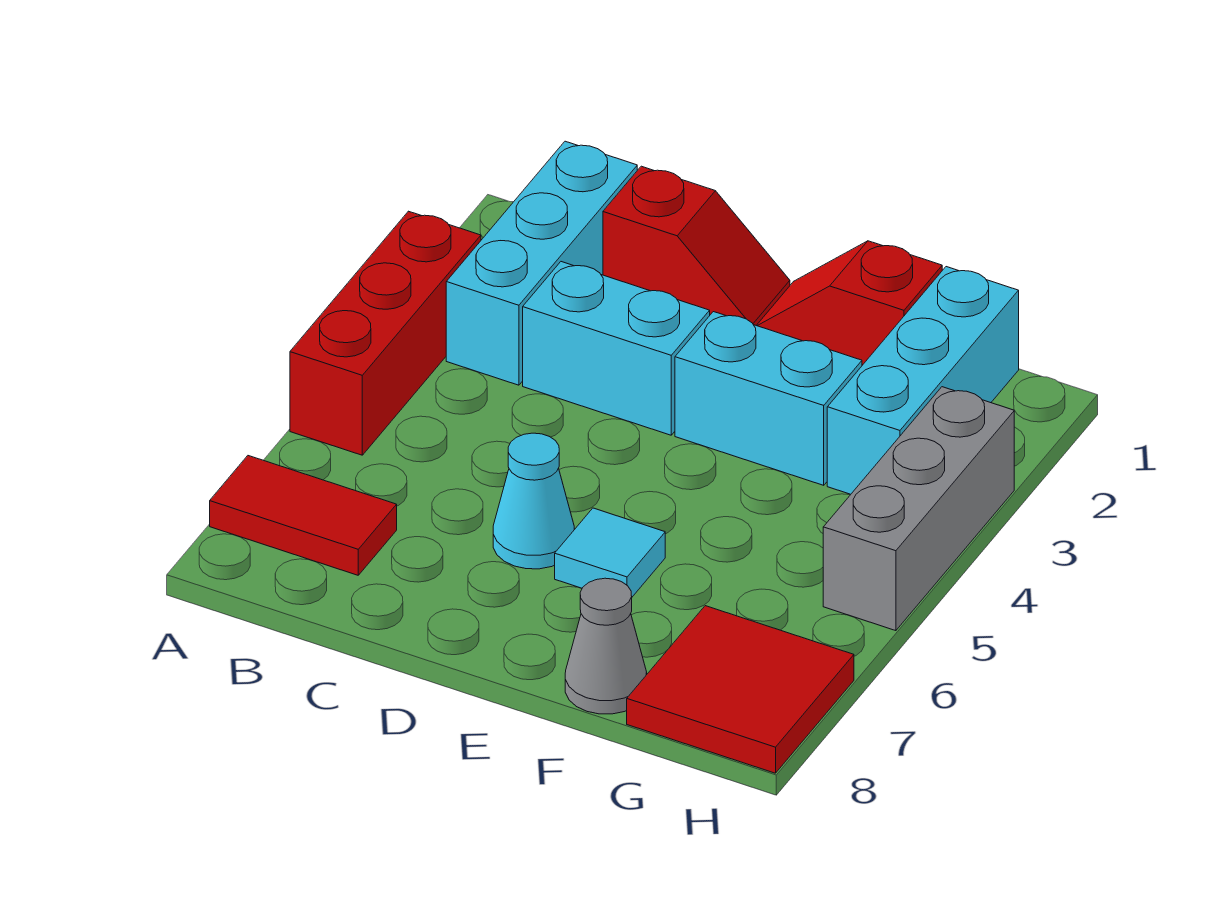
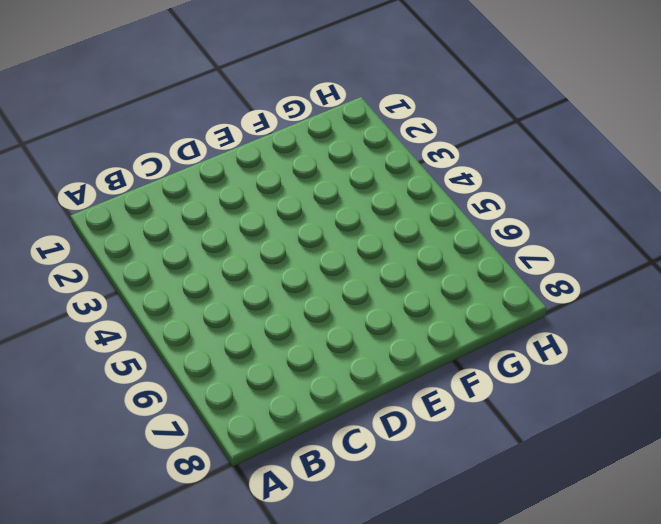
none -> red brick A3:A5 level 1
none -> red tile A7:B7 level 1
none -> cyan brick B1:B3 level 1

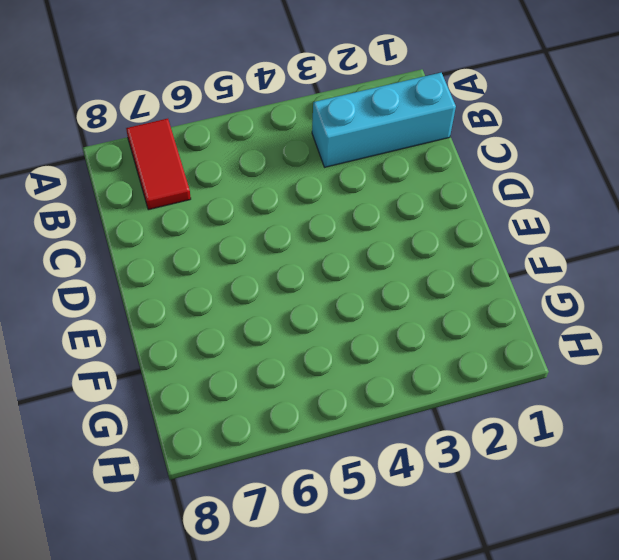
none -> red brick A3:A5 level 1
none -> red slope C1:D1 level 1 top C
none -> cyan brick C3:D3 level 1

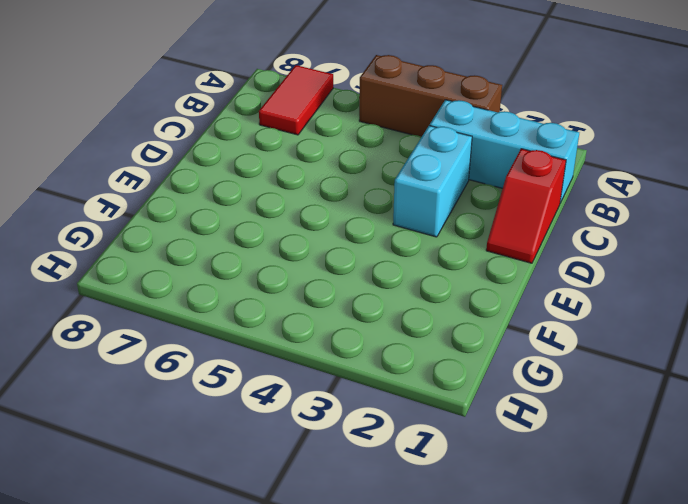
brown brick A3:A5 level 1 -> red brick A3:A5 level 1
none -> cyan cone D6 level 1
none -> red slope E1:F1 level 1 top F
none -> cyan brick E3:F3 level 1

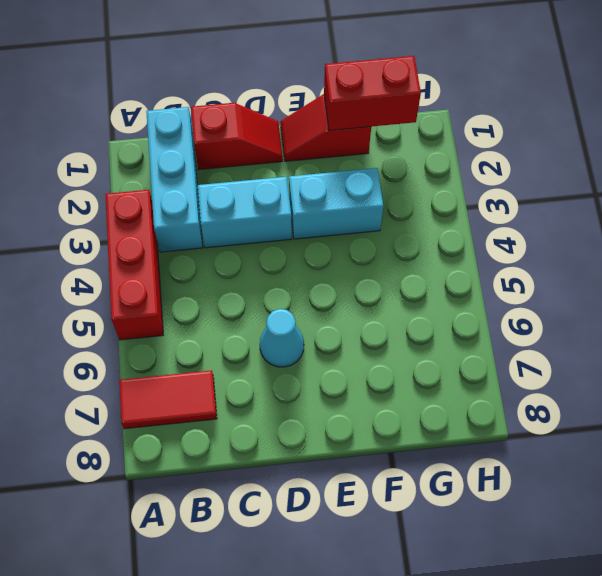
red brick F1:G1 level 2 -> none
none -> cyan tile E6 level 1
none -> grey cone F8 level 1
none -> cyan brick G1:G3 level 1

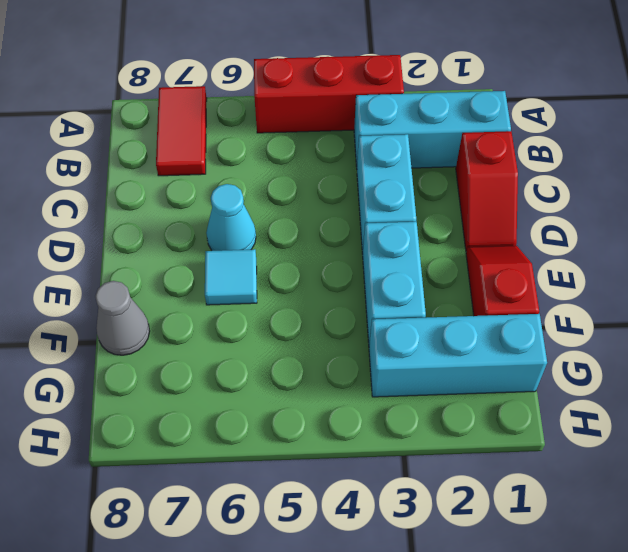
none -> red tile G7:H8 level 1
none -> grey brick H3:H5 level 1

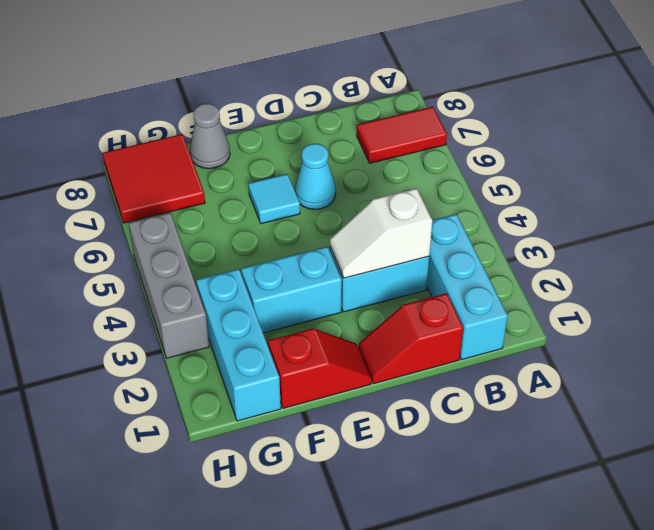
white slope C3:D3 level 2 top C -> none
none -> red brick A3:A5 level 1

